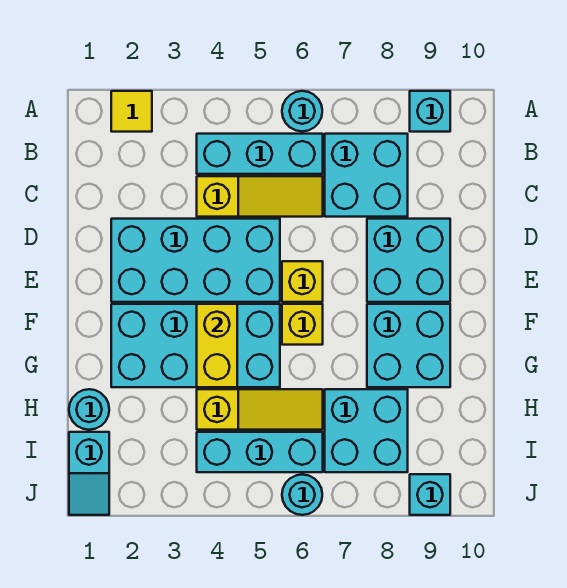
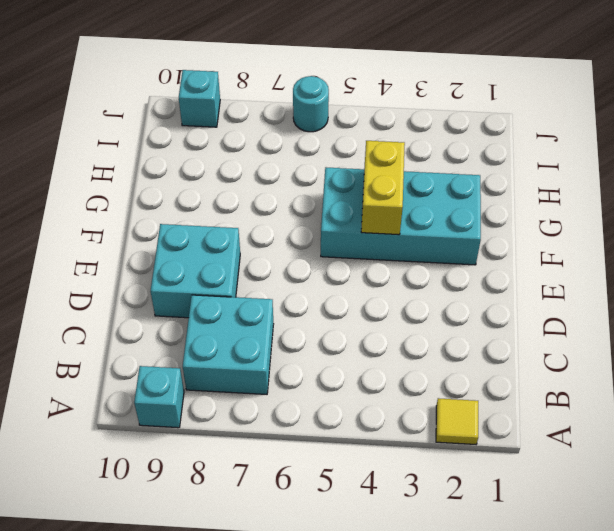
none -> cyan round brick A6 level 1
none -> cyan brick B4:B6 level 1
none -> yellow slope C4:C6 level 1 top 4

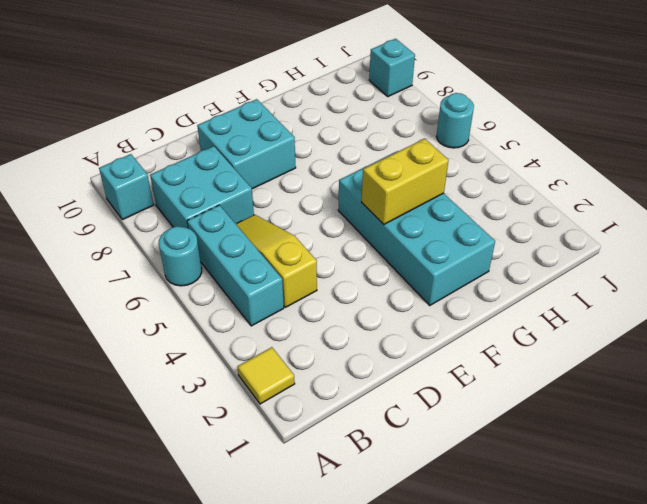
none -> cyan brick D2:E5 level 1
none -> yellow brick E6 level 1
none -> yellow brick F6 level 1

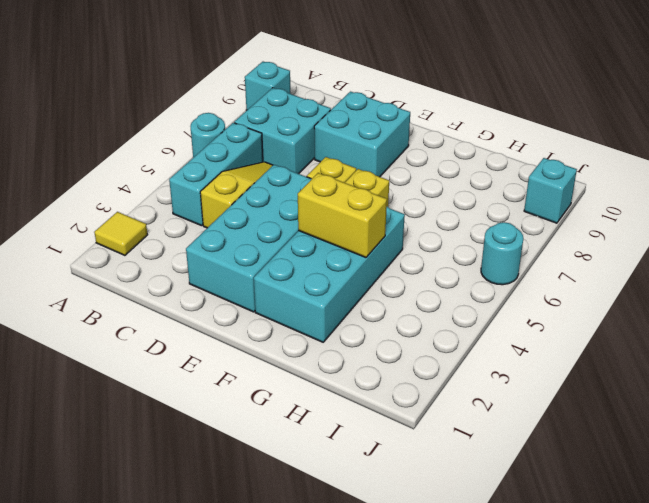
none -> cyan brick F8:G9 level 1
none -> cyan round brick H1 level 1
none -> yellow slope H4:H6 level 1 top 4

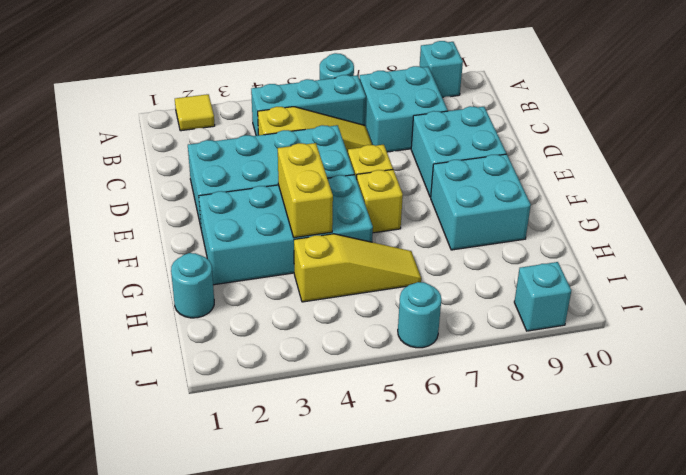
none -> cyan brick H7:I8 level 1
none -> cyan slope I1:J1 level 1 top I
none -> cyan brick I4:I6 level 1

